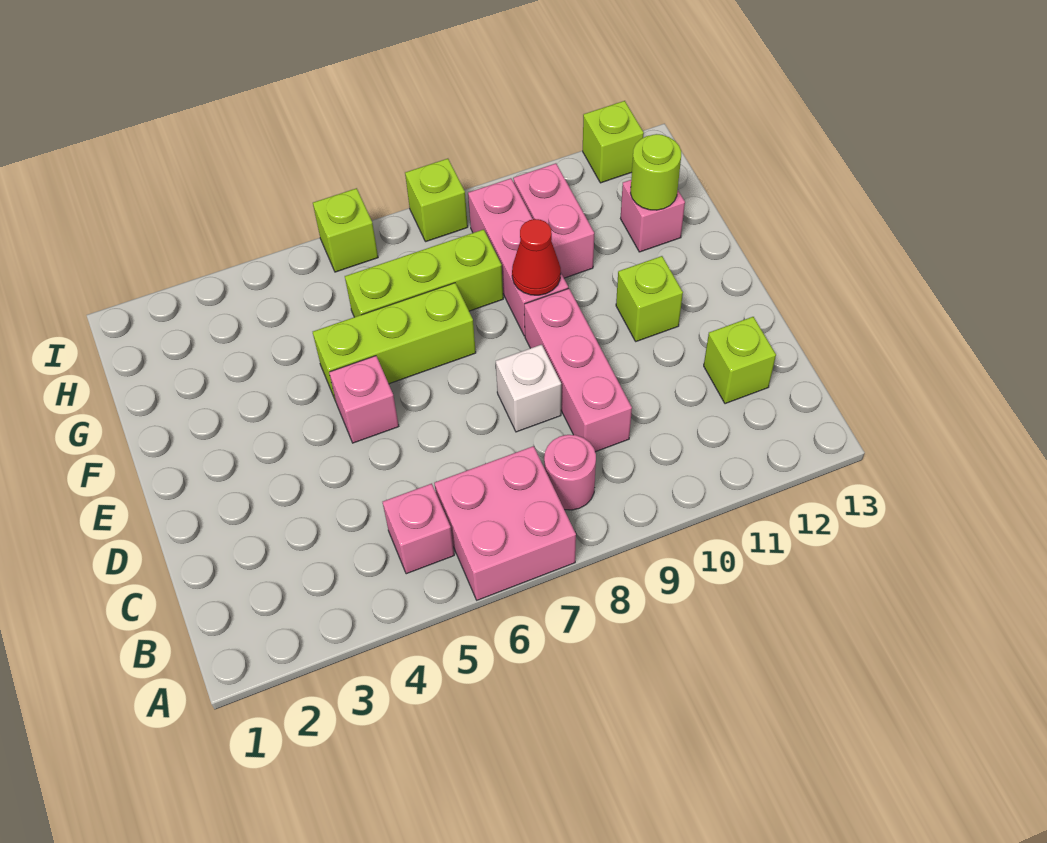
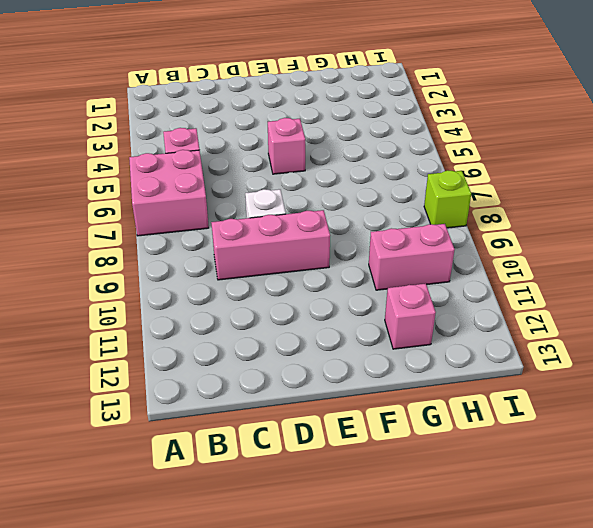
none -> pink round brick B8 level 1
none -> lime brick C12 level 1
none -> lime brick E11 level 1

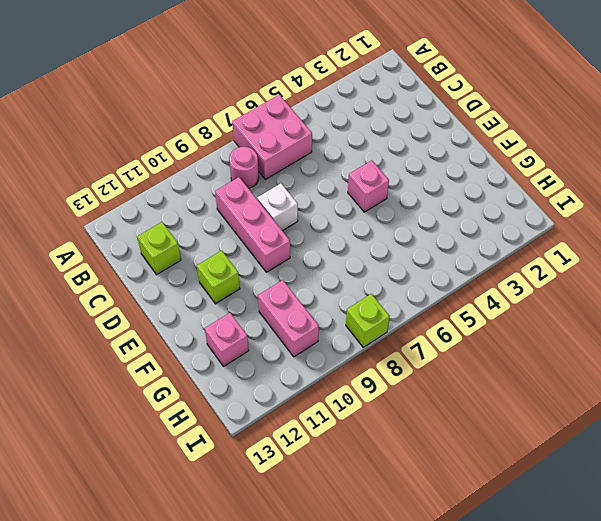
none -> pink brick B5 level 1
none -> lime brick F5:F7 level 1
none -> pink brick F9:H9 level 1

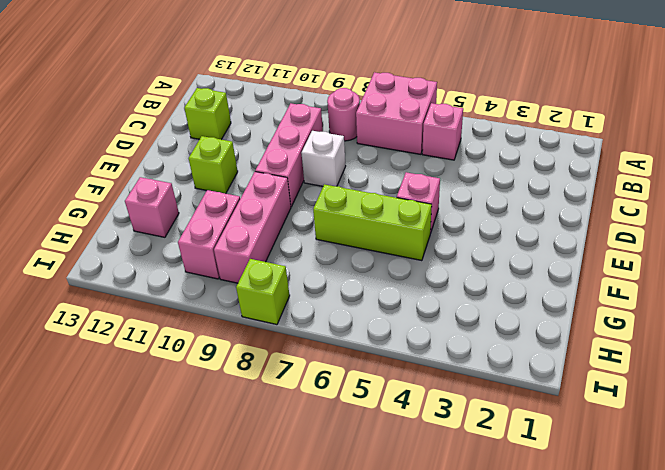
none -> lime brick G6:G8 level 1
none -> lime brick I6 level 1
none -> lime brick I12 level 1

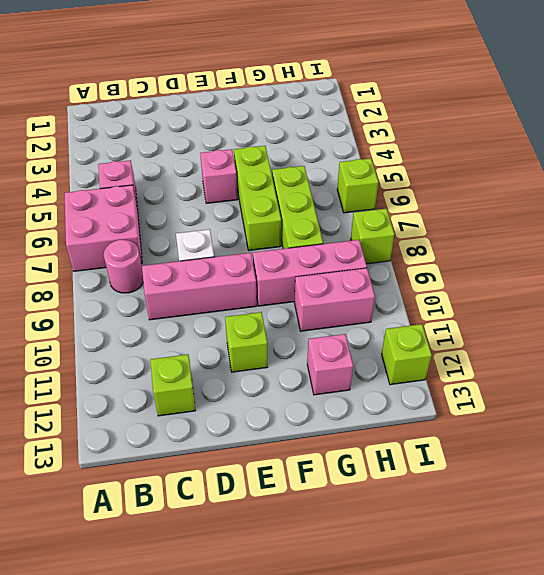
none -> red cone F9 level 2
none -> lime round brick G12 level 2

